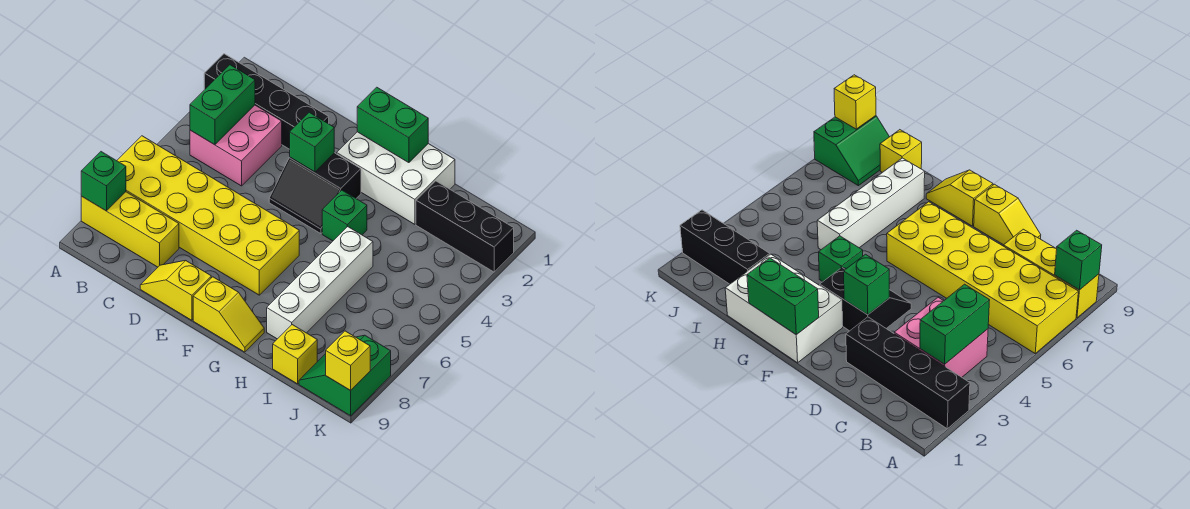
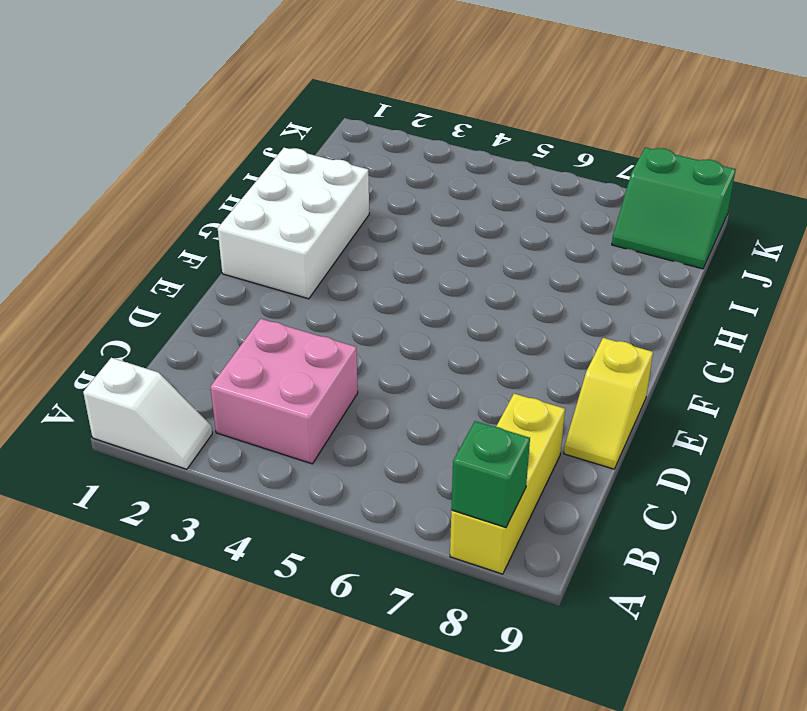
white slope A1:A2 level 1 top 1 -> black brick A2:D2 level 1
none -> yellow brick A6:F7 level 1
none -> black slope E3:F4 level 1 top 3
none -> yellow slope F9:G9 level 1 top F

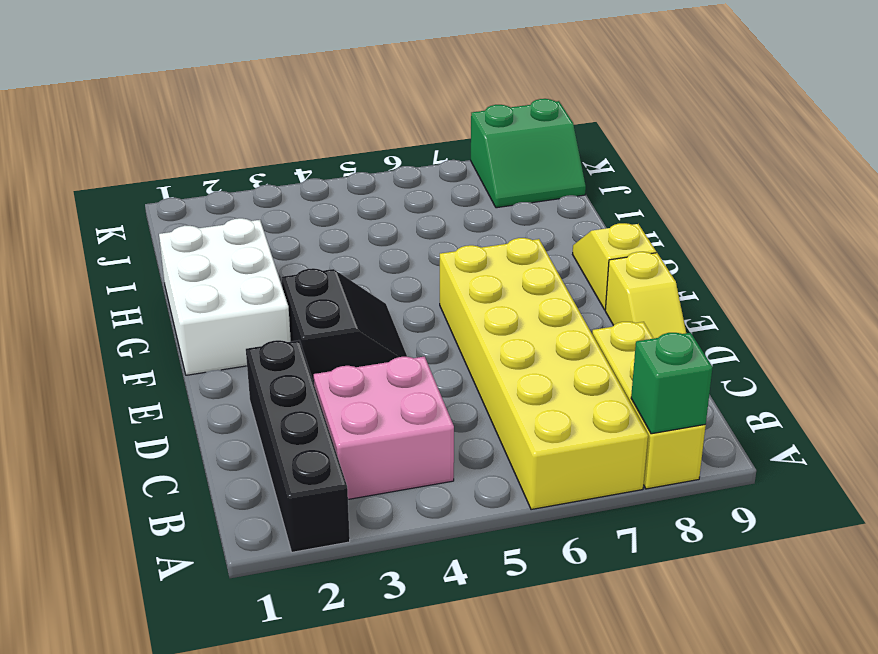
none -> green brick G4 level 1
none -> white brick H5:H8 level 1
none -> black brick I2:K2 level 1

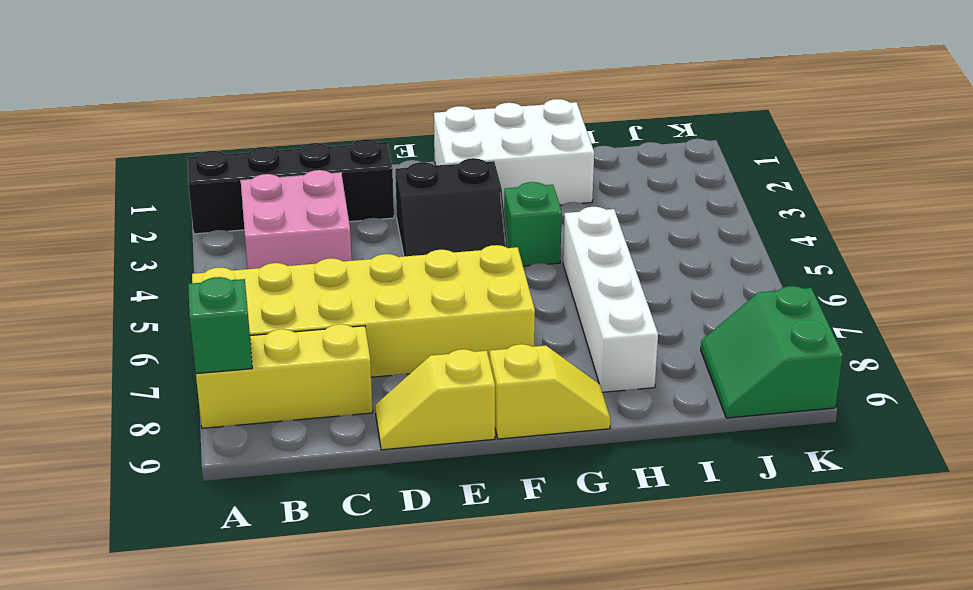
none -> black brick I2:K2 level 1
none -> yellow brick I9 level 1
none -> green brick B3:B4 level 2

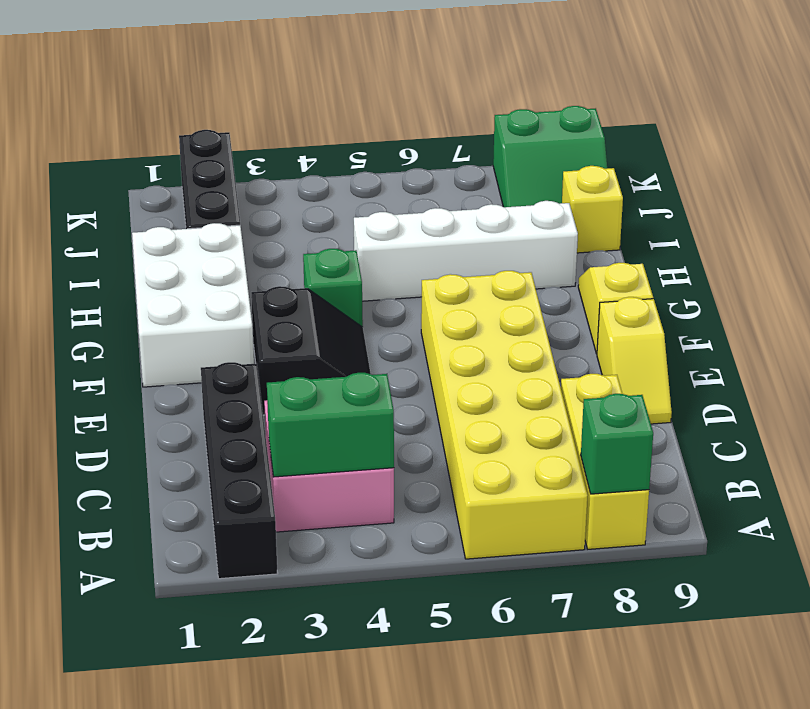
none -> green brick E3 level 2
none -> green brick F1:G1 level 2
none -> yellow brick K9 level 2

